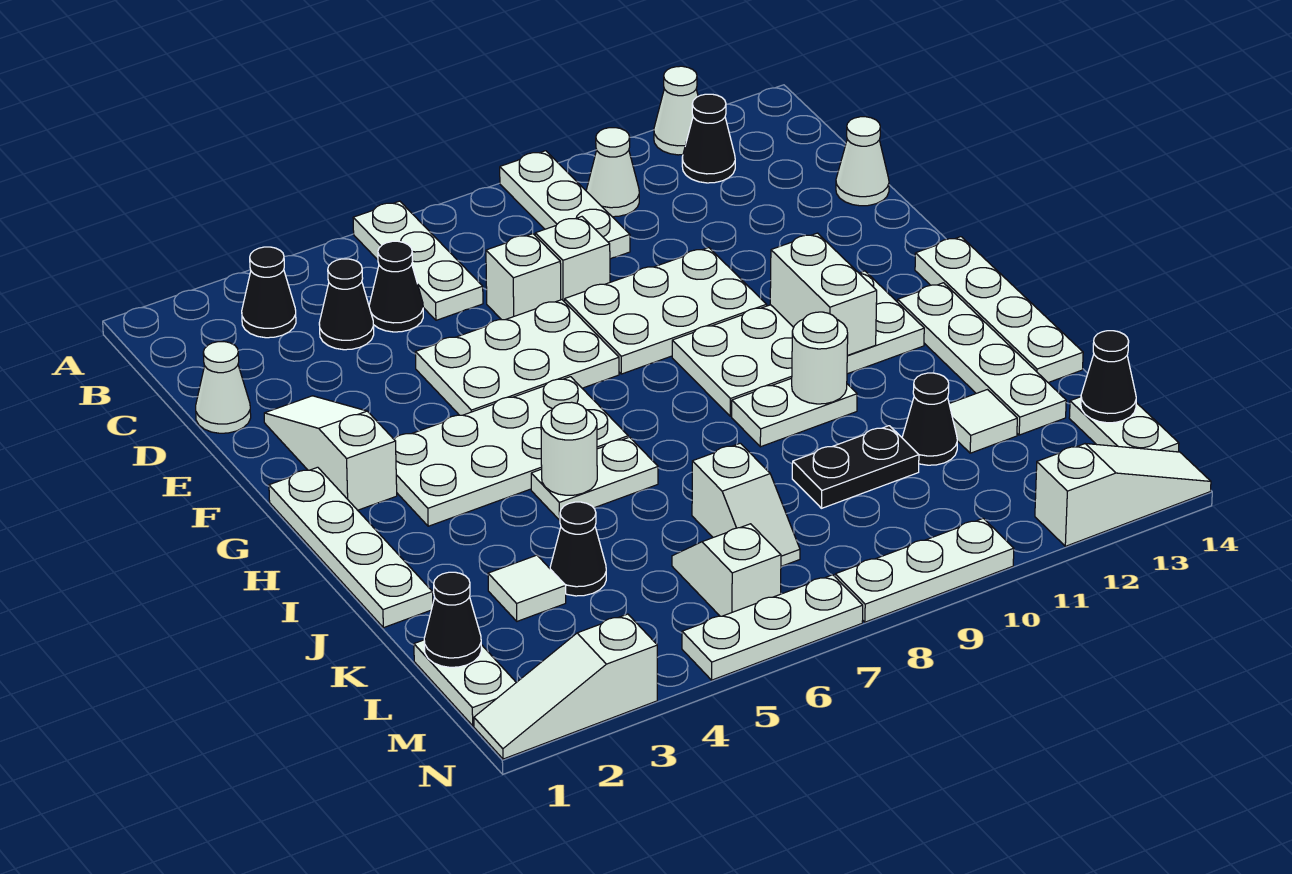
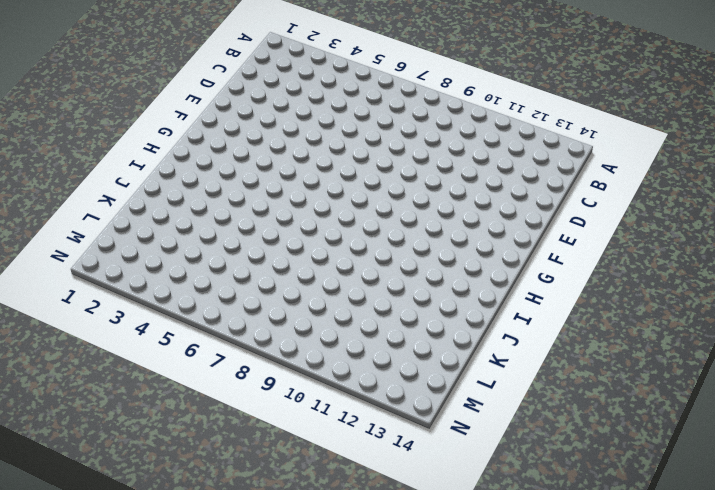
none -> white plate A6:C6 level 1
none -> white plate A9:C9 level 1
none -> white cone A12 level 1
none -> black cone B3 level 1

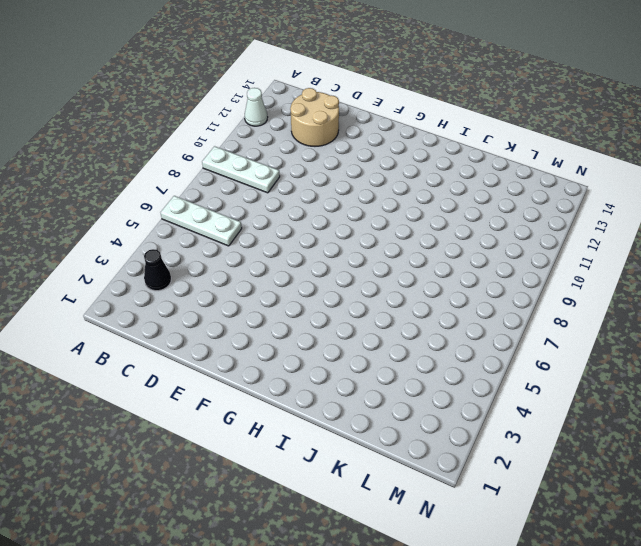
tan round brick C12:D13 level 1 -> none
none -> white cone B10 level 1
none -> black cone B12 level 1
none -> black cone C4 level 1
none -> black cone C5 level 1

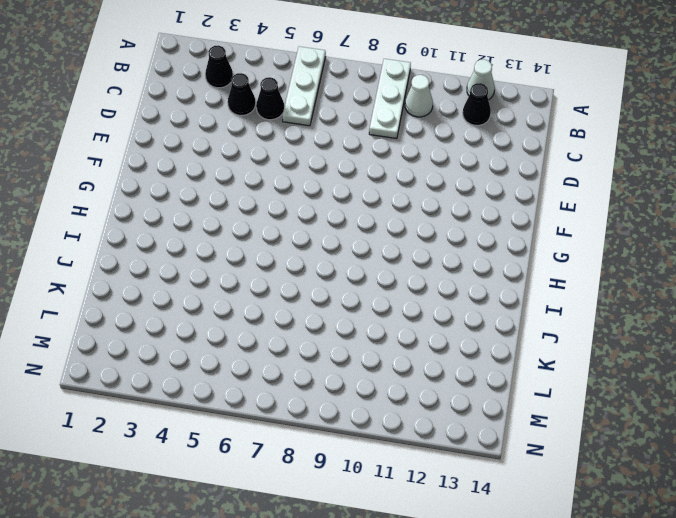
none -> white cone D1 level 1
none -> white brick D7 level 1
none -> white brick D8 level 1
none -> white cone D14 level 1

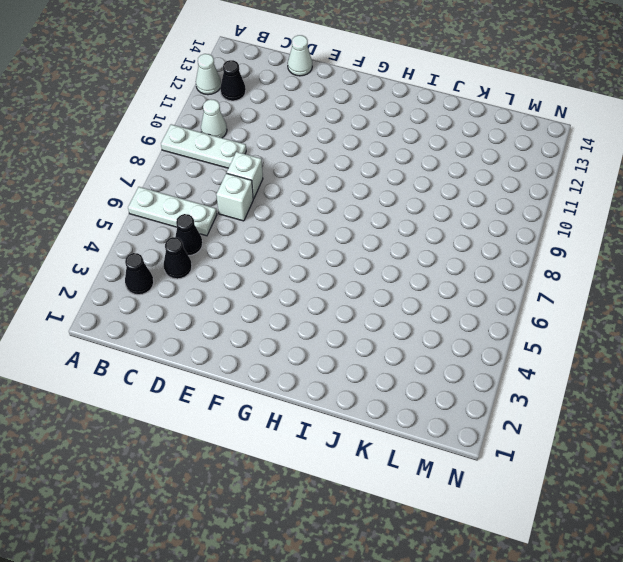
none -> white cone D1 level 1
none -> white slope E2:G2 level 1 top G
none -> white plate E5:F7 level 1
none -> white plate E8:F10 level 1

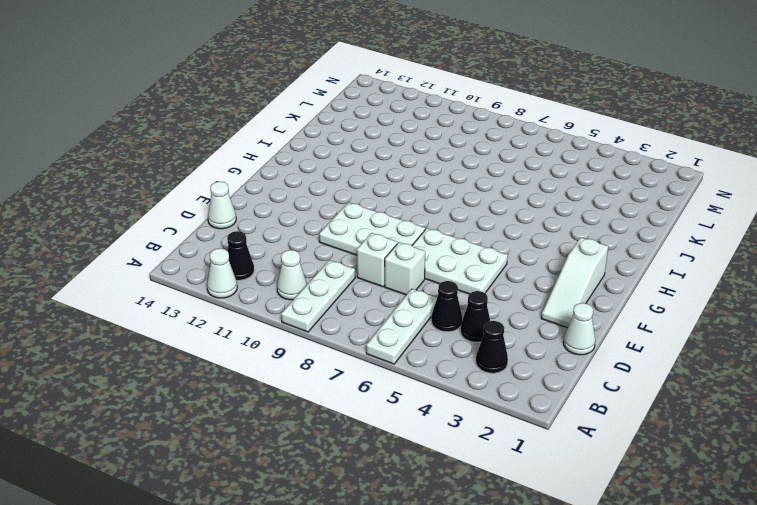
none -> white plate G1:J1 level 1
none -> white plate G3:H6 level 1
none -> white plate G9:H12 level 1
none -> white plate G14:J14 level 1

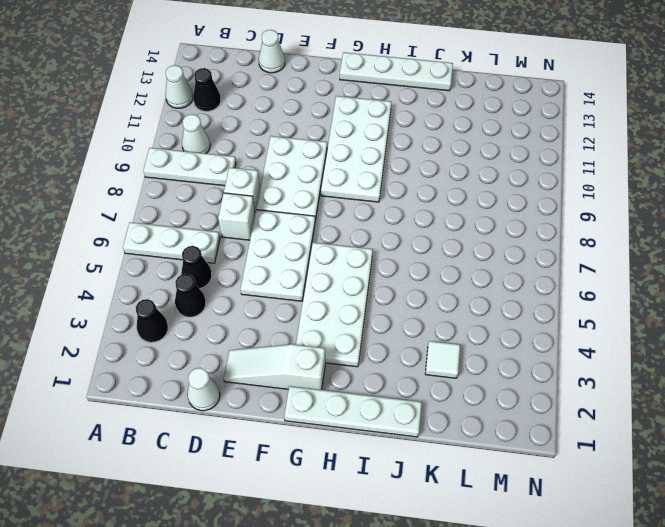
none -> white plate H13:K13 level 1
none -> white plate I5:I6 level 1
none -> white plate I9:I10 level 1
none -> black cone K4 level 1

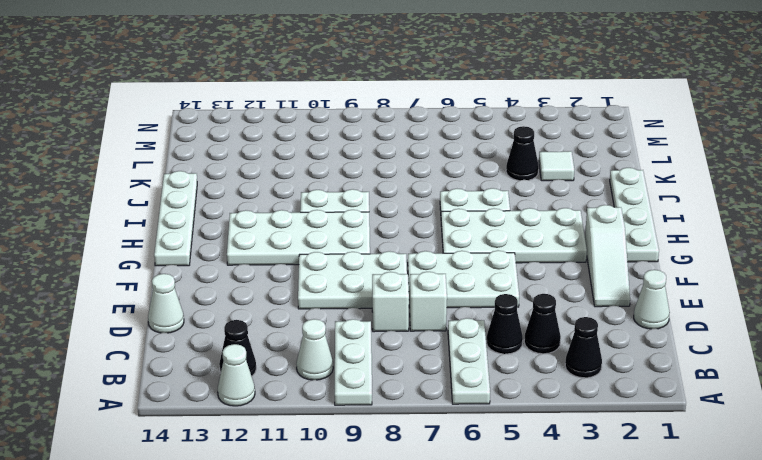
none -> white plate H13:K13 level 1
none -> white slope K7:L7 level 1 top K
none -> black plate K9:K10 level 1
none -> black cone K11 level 1

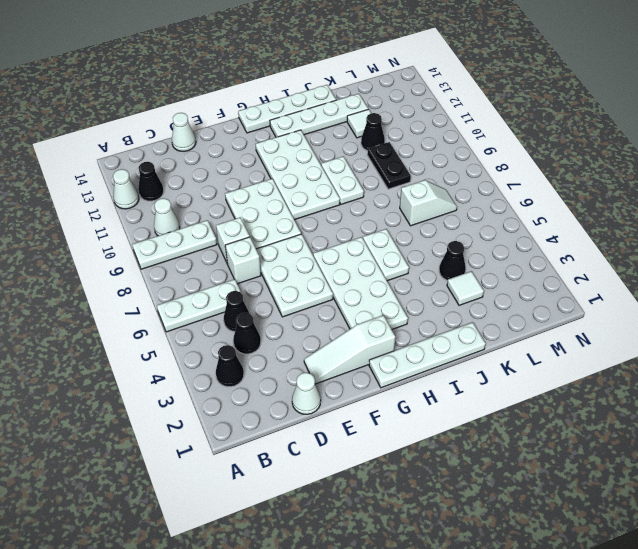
none -> white plate L1:M1 level 1
none -> white slope L6:M6 level 1 top M
none -> white plate L14:M14 level 1
none -> white slope N1:N3 level 1 top 3

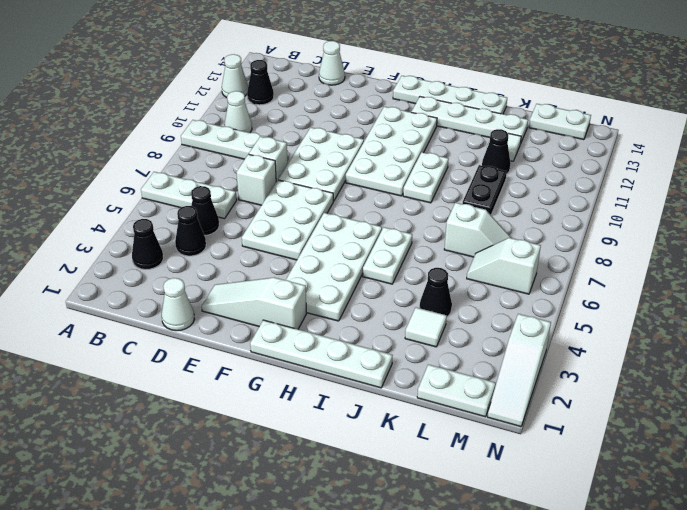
none -> white plate N5:N7 level 1
none -> white plate N8:N10 level 1
none -> white slope N12:N14 level 1 top 12
none -> white brick G11:H11 level 2

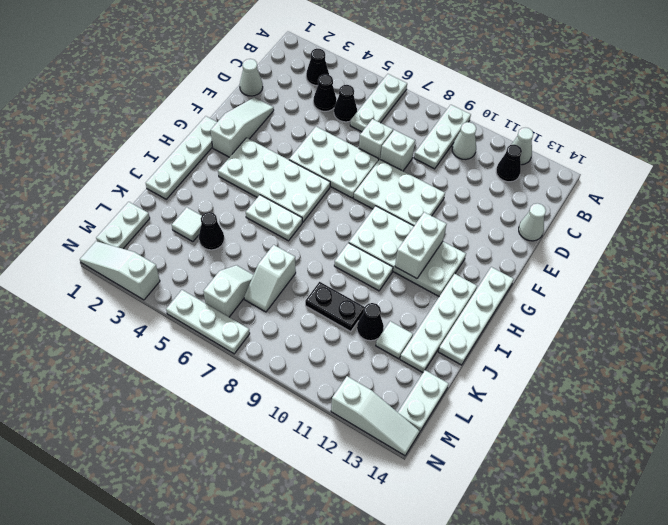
none -> white plate N8:N10 level 1
none -> white round brick I5 level 2
none -> white round brick I10 level 2
none -> black cone L1 level 2

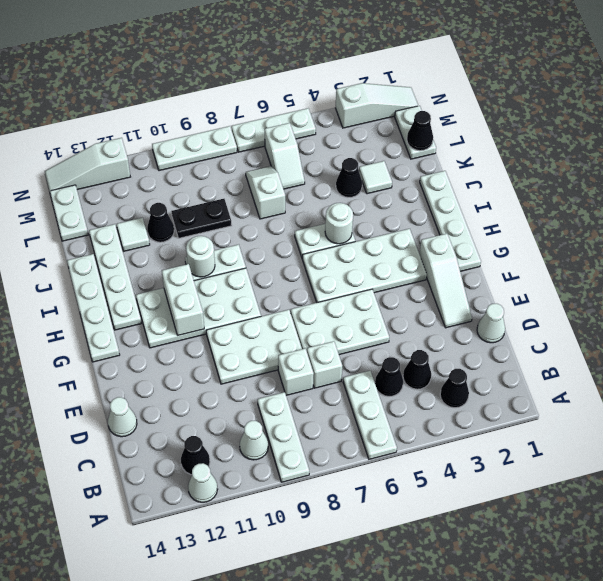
none -> black cone L14 level 2

